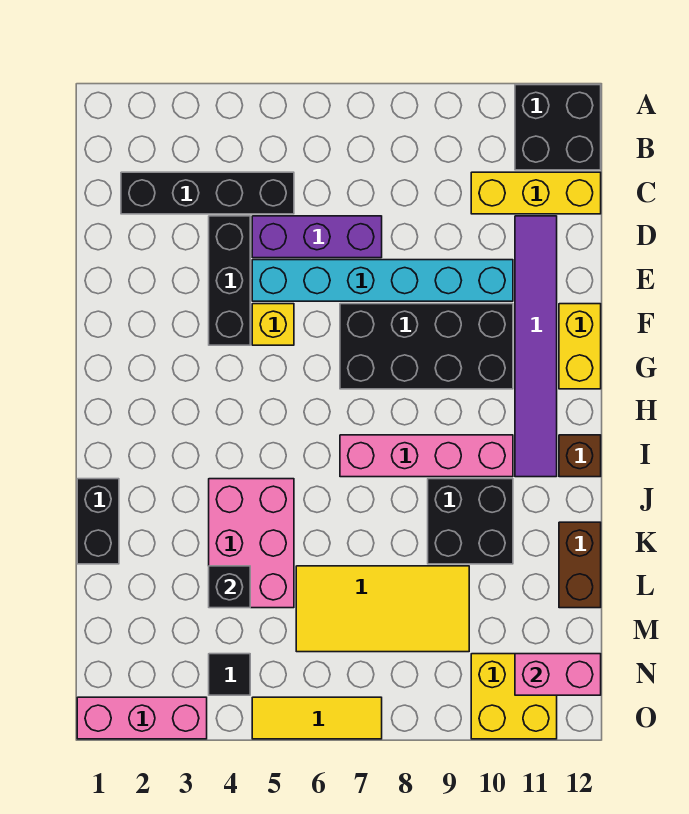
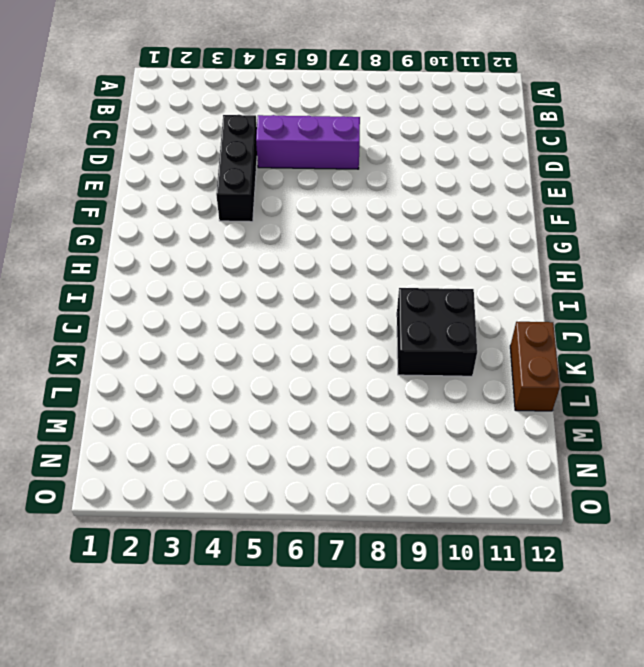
none -> black brick A11:B12 level 1
none -> black brick C2:C5 level 1
none -> yellow brick C10:C12 level 1

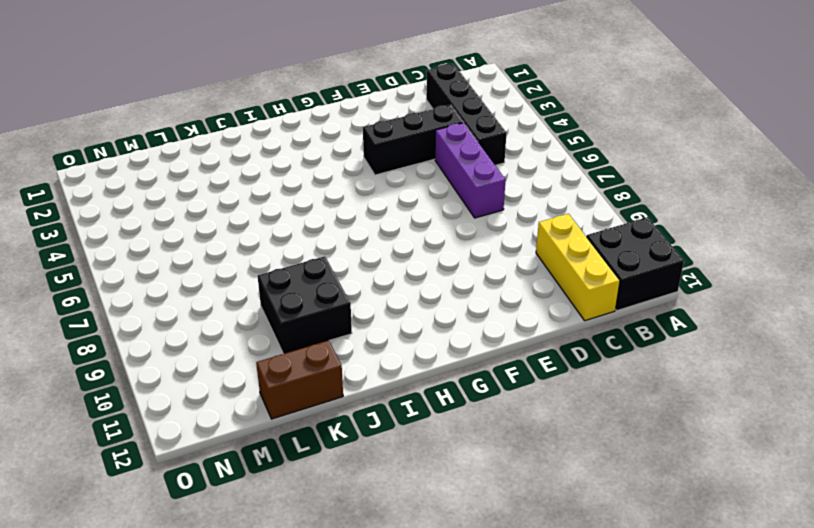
none -> purple tile D11:I11 level 1
none -> cyan brick E5:E10 level 1
none -> yellow brick F5 level 1

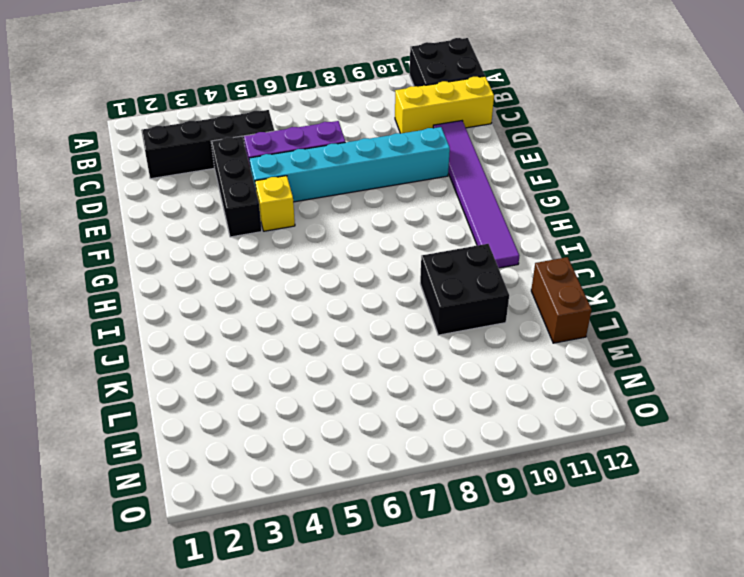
none -> black brick F7:G10 level 1
none -> yellow brick F12:G12 level 1
none -> pink brick I7:I10 level 1

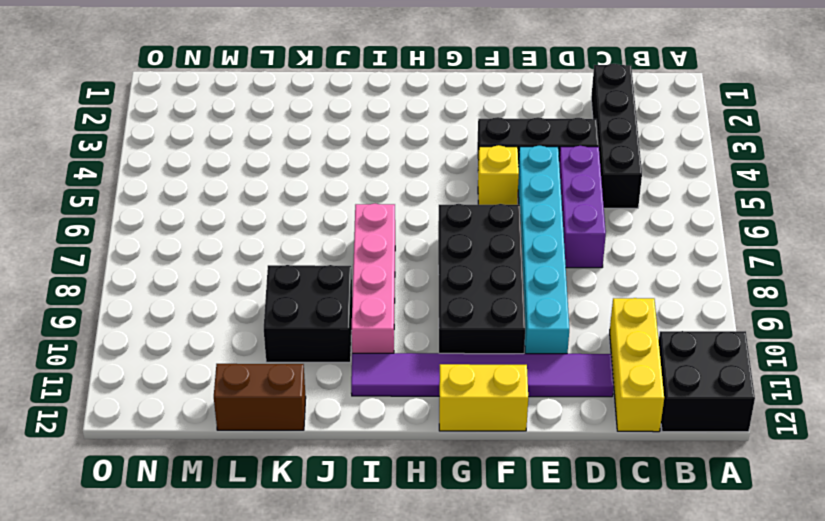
none -> brown brick I12 level 1
none -> black brick J1:K1 level 1
none -> pink brick J4:L5 level 1

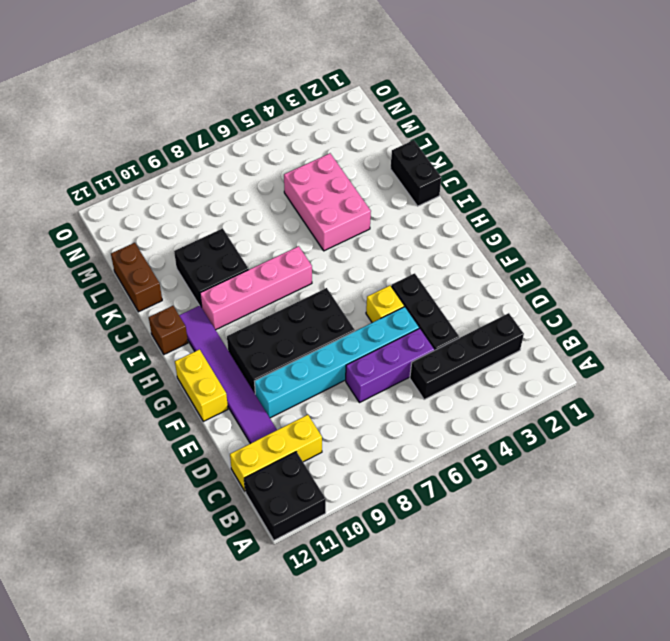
none -> yellow tile L6:M9 level 1
none -> black tile N4 level 1
none -> yellow brick N10:O11 level 1

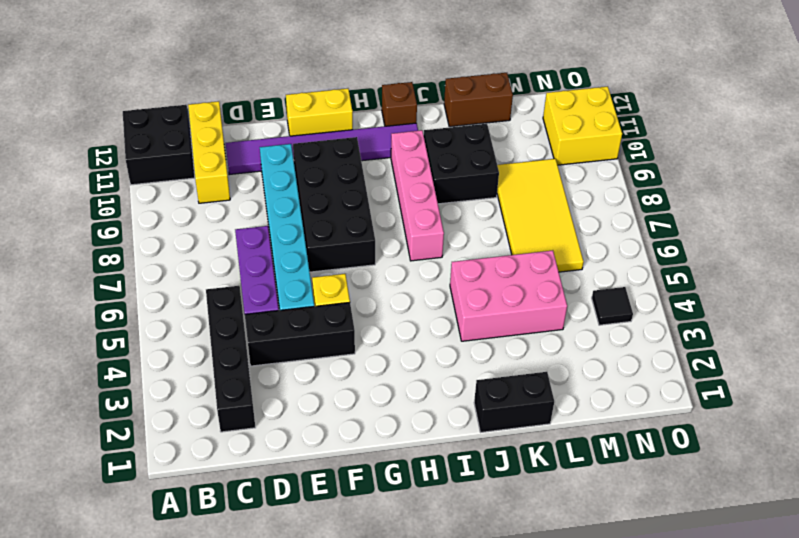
none -> pink brick O1:O3 level 1
none -> yellow tile O5:O7 level 1
none -> black brick L4 level 2

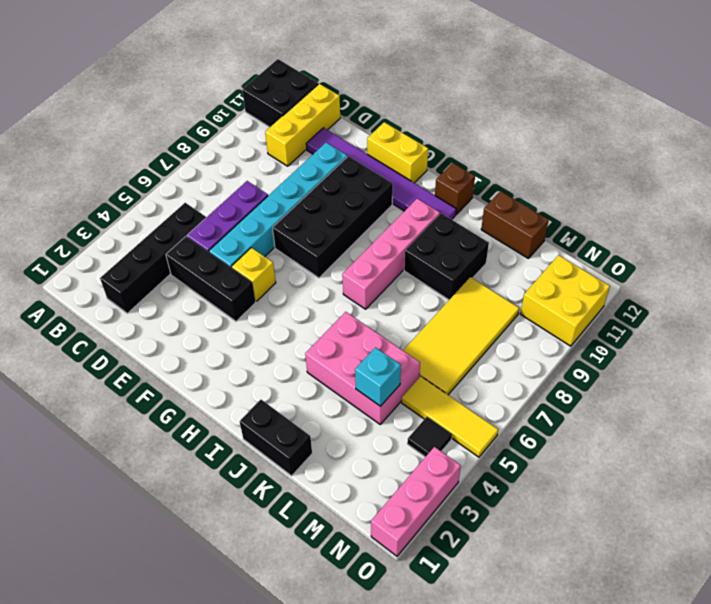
cyan brick L4 level 2 -> black brick L4 level 2
yellow tile M5:O5 level 1 -> yellow tile O5:O7 level 1
none -> pink brick N11:N12 level 2

